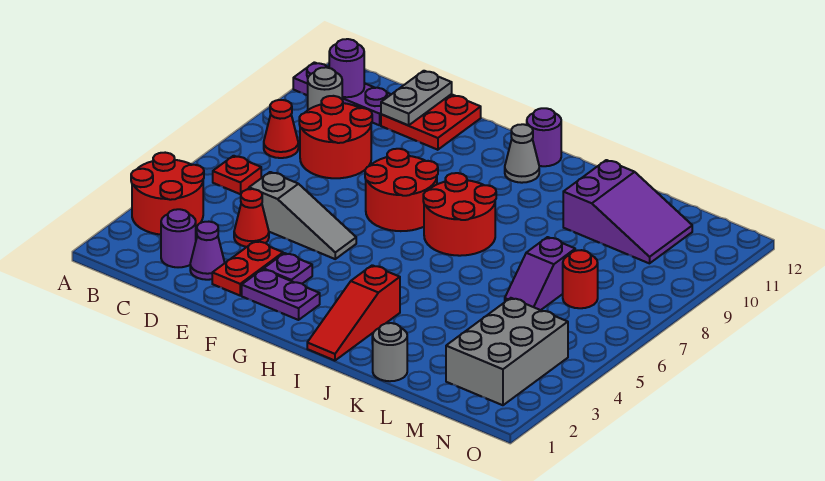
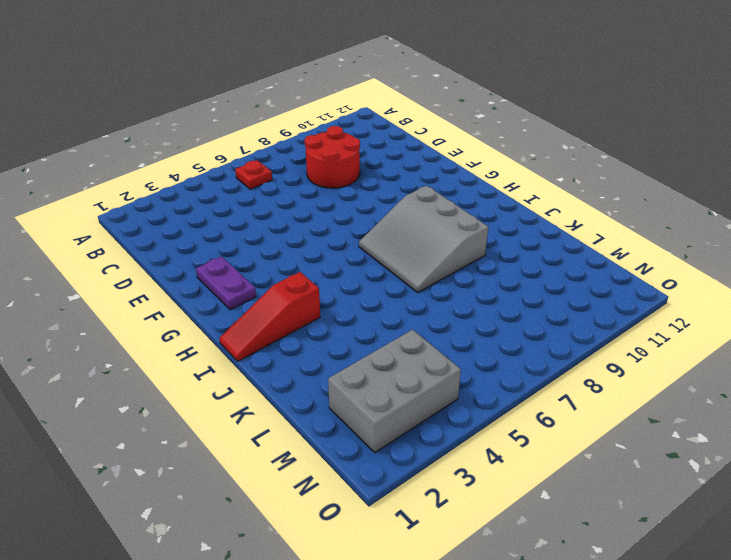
grey slope H7:J9 level 1 top 9 -> red round brick H7:I8 level 1
none -> red round brick A3:B4 level 1
none -> purple plate A11:C11 level 1
none -> red cone B8 level 1

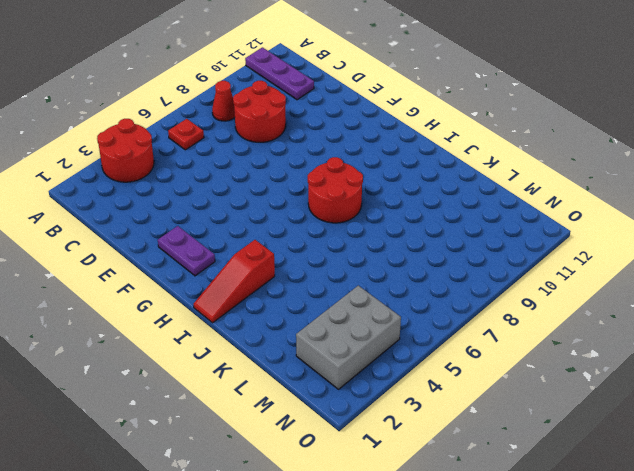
none -> grey round brick B10 level 1
none -> purple round brick C2 level 1
none -> purple cone D2 level 1

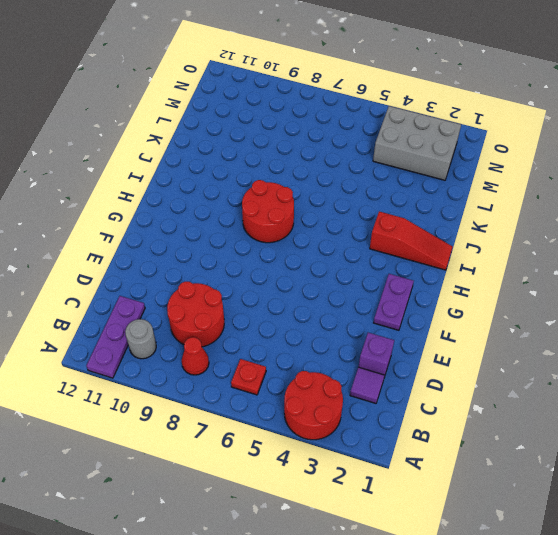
purple tile C2 level 1 -> purple round brick C2 level 1
purple brick D2 level 1 -> purple cone D2 level 1
none -> red cone D4 level 1
none -> grey slope D5:F5 level 1 top D
none -> red plate D11:E12 level 1

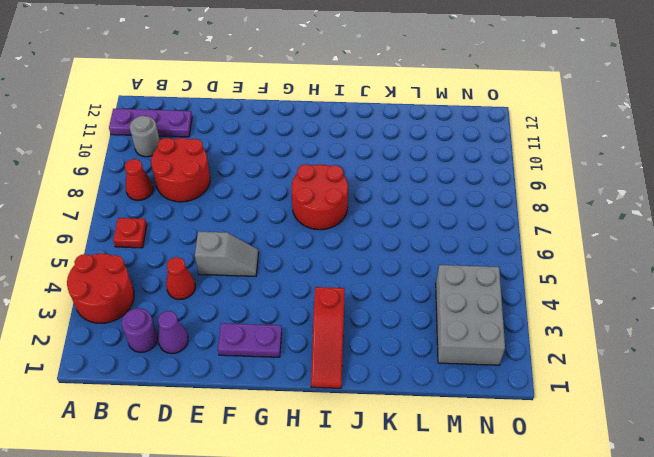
grey slope E5:F5 level 1 top E -> grey slope D5:F5 level 1 top D
none -> red plate D11:E12 level 1
none -> red plate E2:E3 level 1
none -> purple plate F3 level 1

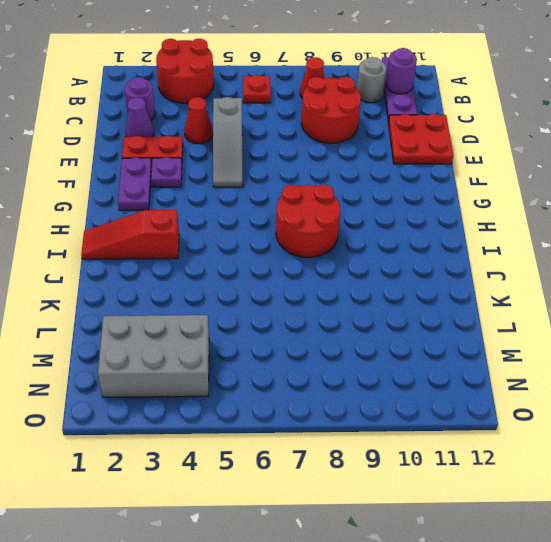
none -> red round brick F7:G8 level 1
none -> grey cone H11 level 1
none -> purple round brick H12 level 1

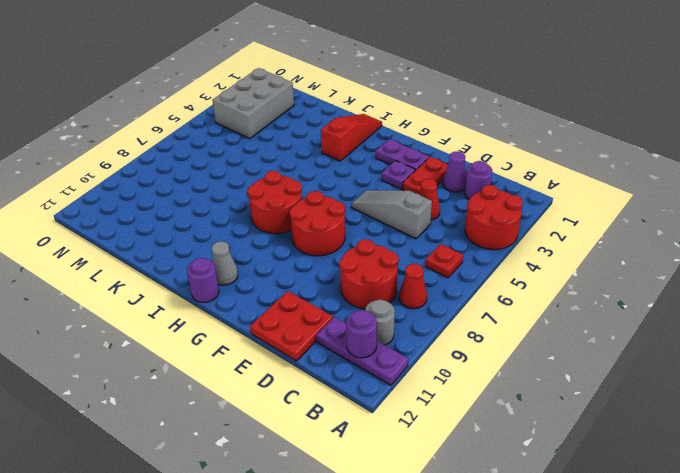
none -> grey round brick K1 level 1
none -> purple slope K10:M11 level 1 top K
none -> purple slope L6:L7 level 1 top 7

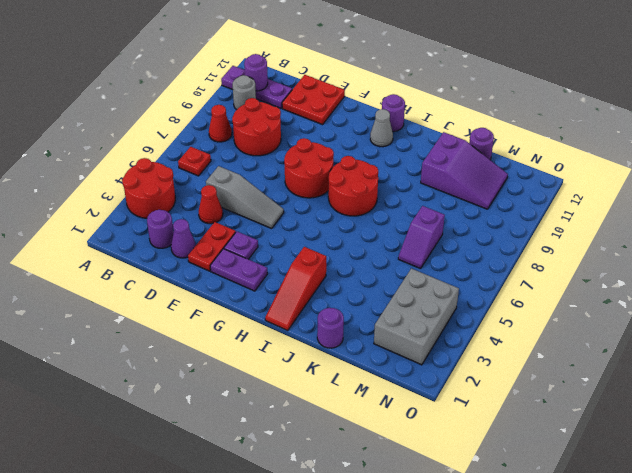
purple round brick K1 level 1 -> grey round brick K1 level 1
purple round brick L12 level 1 -> none
none -> red round brick M7 level 1
none -> grey plate D11:D12 level 2

